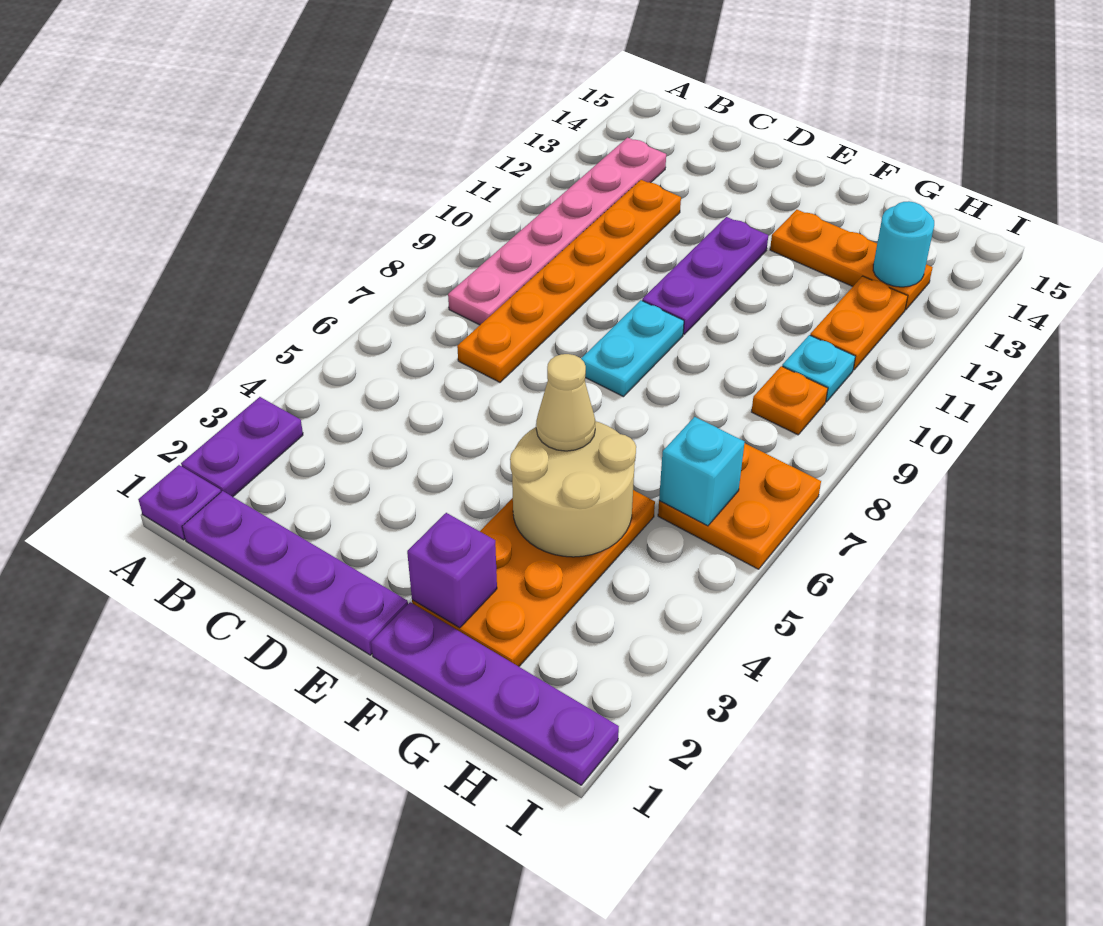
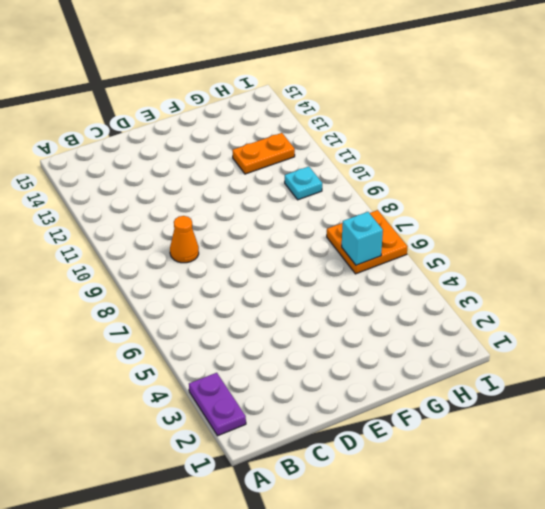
orange cone C9 level 1 -> orange plate C7:C12 level 1
orange plate G12:H12 level 1 -> orange plate H11:H12 level 1
none -> purple plate A1 level 1
none -> purple plate B1:E1 level 1
none -> pink plate B8:B13 level 1

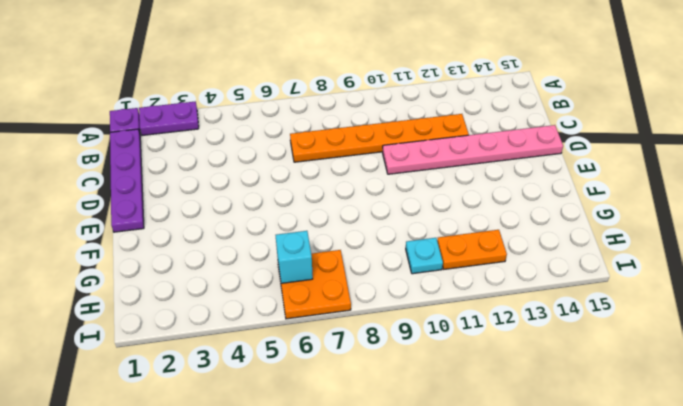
pink plate D10:D15 level 1 -> pink plate B8:B13 level 1
none -> cyan plate E8:E9 level 1
none -> purple plate E10:E12 level 1
none -> purple plate F1:I1 level 1

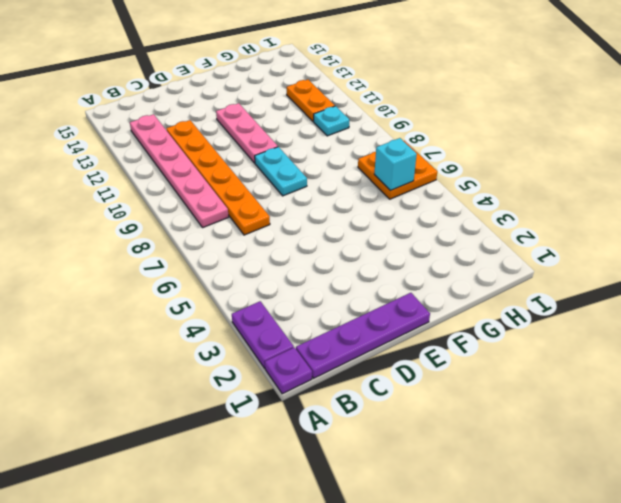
pink plate E10:E12 level 1 -> purple plate E10:E12 level 1
none -> purple plate F1:I1 level 1
none -> orange plate F2:G5 level 1
none -> orange plate F13:H13 level 1

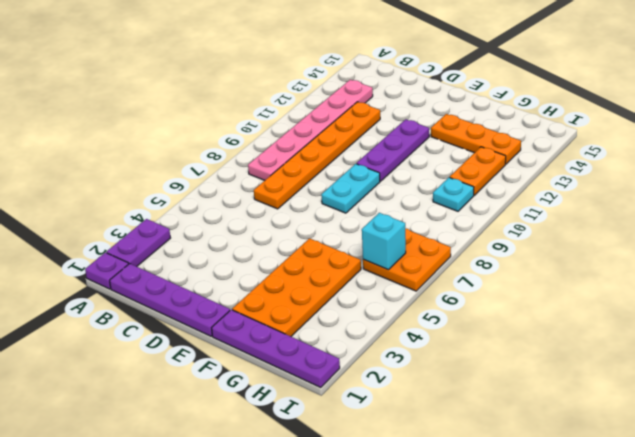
none -> orange plate H9 level 1
none -> purple brick F2 level 2
none -> tan round brick F4:G5 level 2

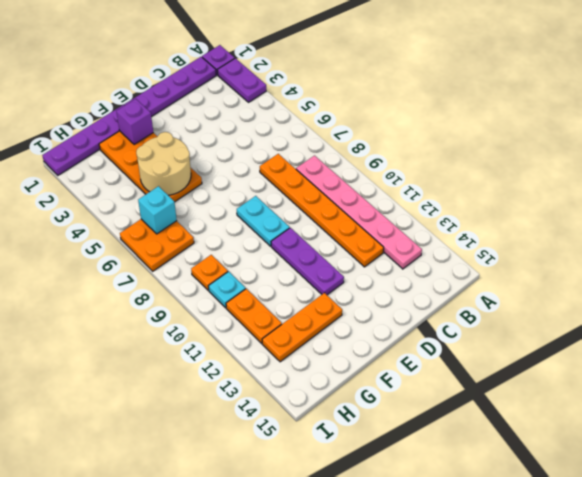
none -> cyan round brick H13 level 2
none -> tan cone F5 level 3

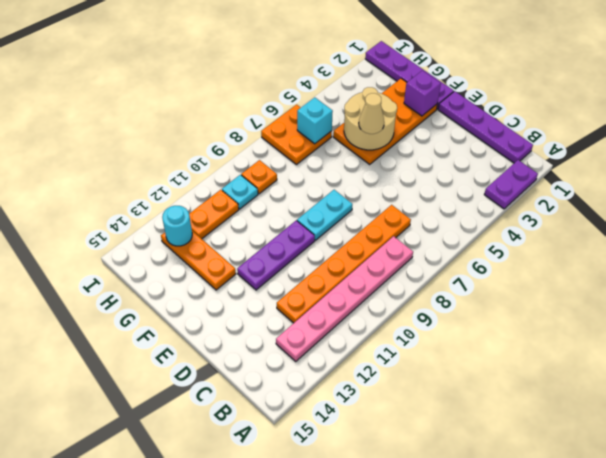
none -> purple plate A1 level 1

